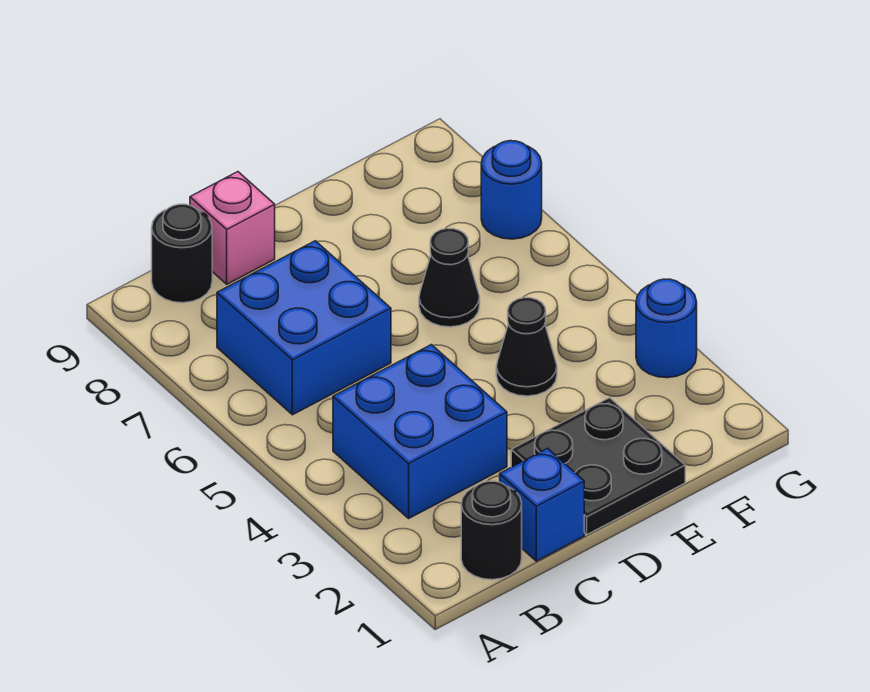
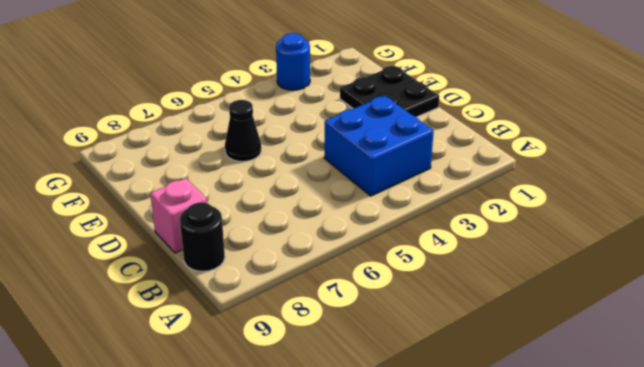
none -> black round brick B1 level 1
none -> blue brick B6:C7 level 1

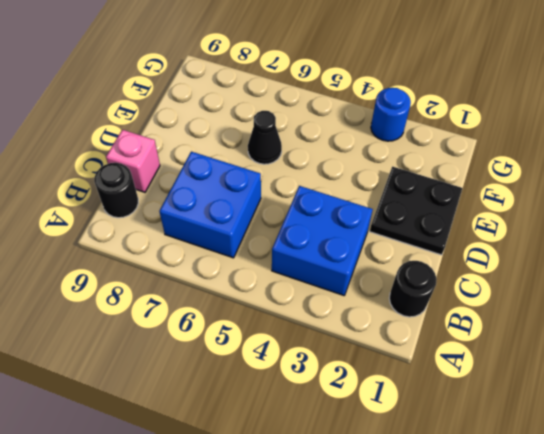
none -> blue brick C1 level 1
none -> black cone E4 level 1

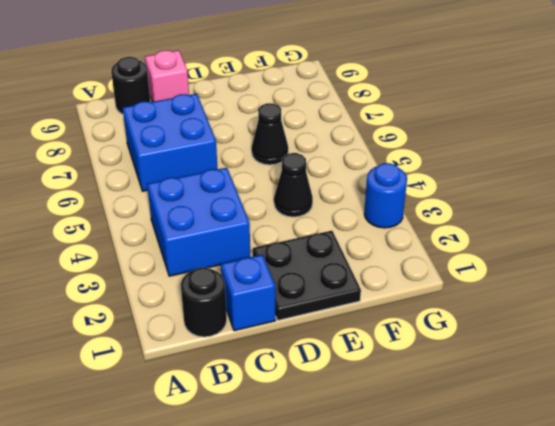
none -> blue round brick G7 level 1

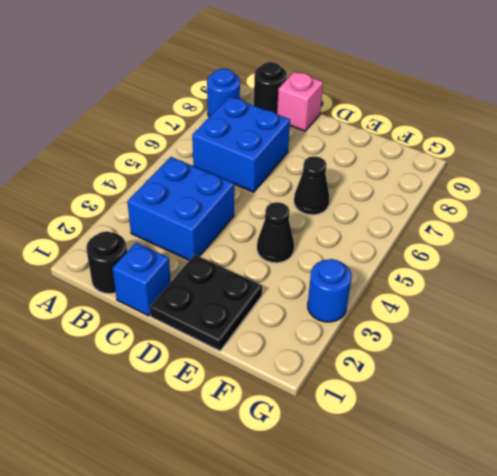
blue round brick A8 level 1 -> blue round brick G7 level 1

